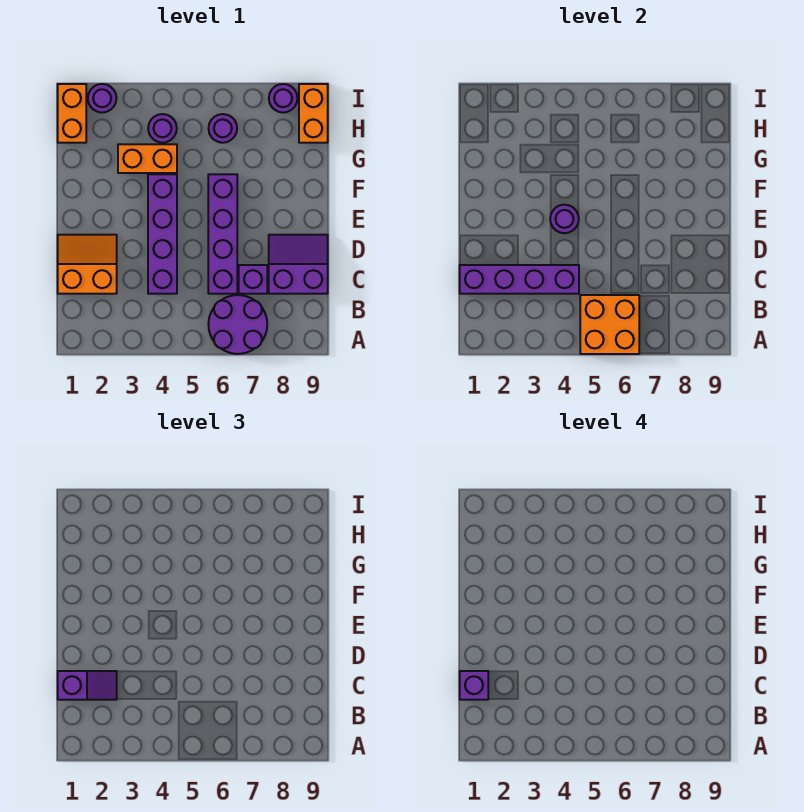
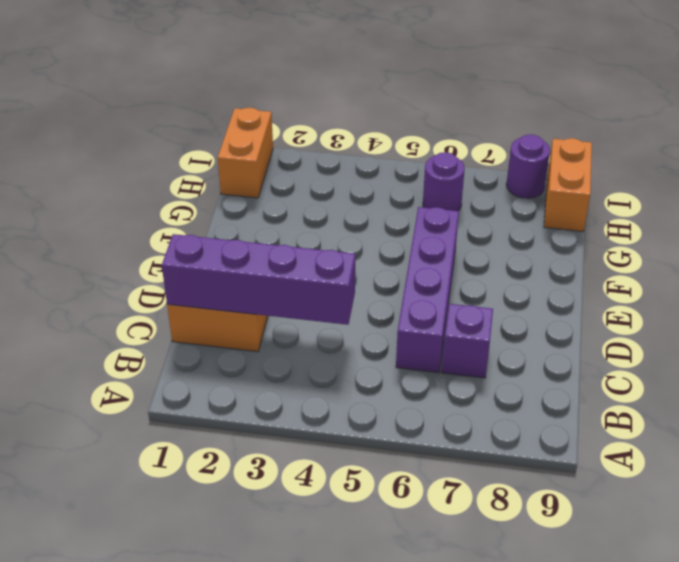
none -> purple round brick A6:B7 level 1
none -> purple brick C4:F4 level 1
none -> purple slope C8:D9 level 1 top C

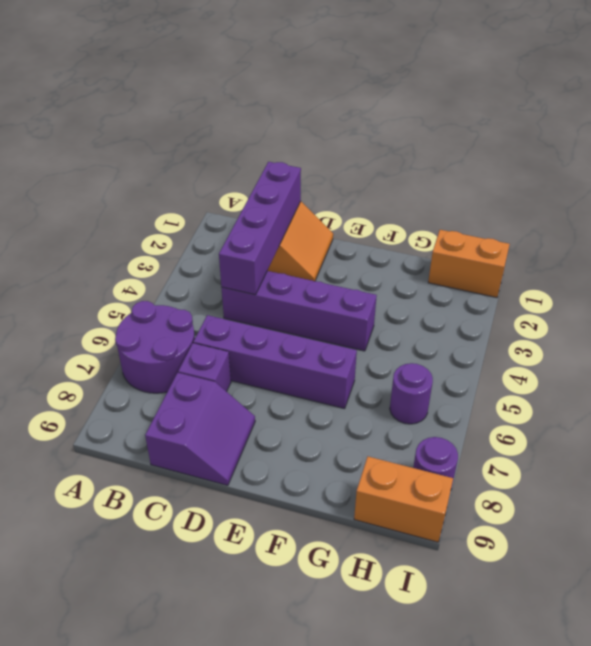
none -> orange brick G3:G4 level 1
none -> purple round brick H4 level 1
none -> purple round brick I2 level 1

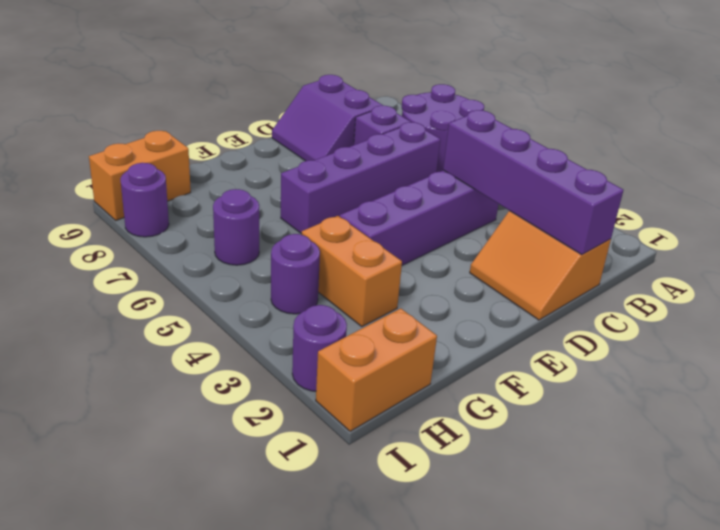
none -> orange brick A5:B6 level 2
none -> purple round brick E4 level 2
none -> purple slope C1:C2 level 3 top 1

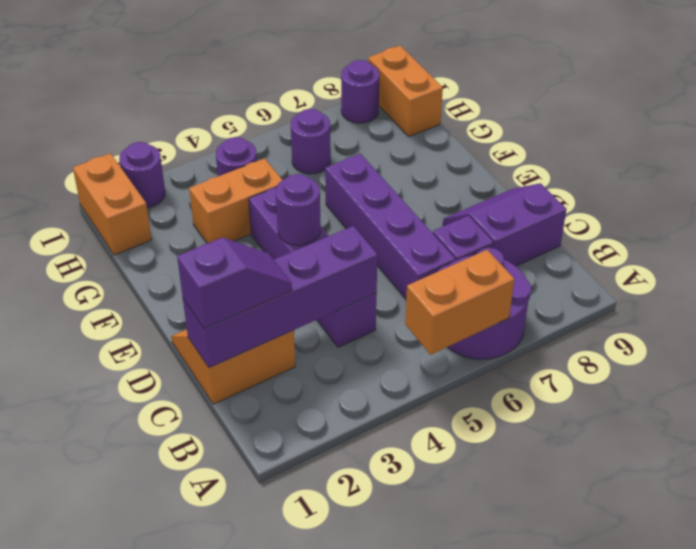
orange brick A5:A6 level 2 -> orange brick A5:B6 level 2
none -> purple brick C1 level 4

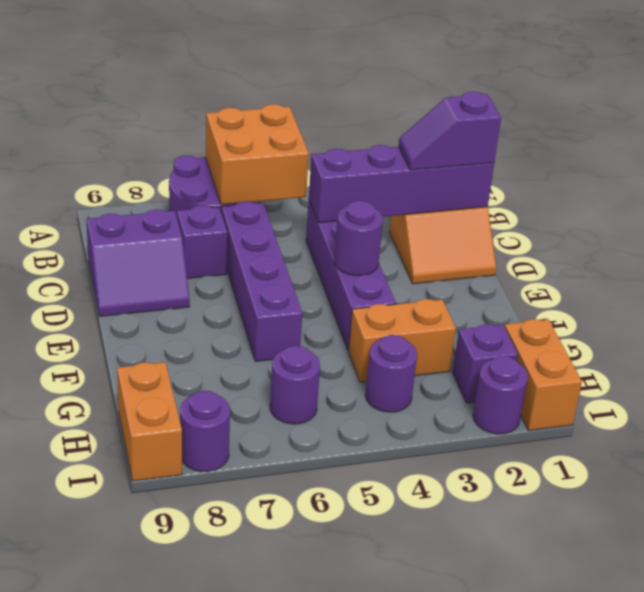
purple brick H2 level 1 -> purple brick C1 level 4

